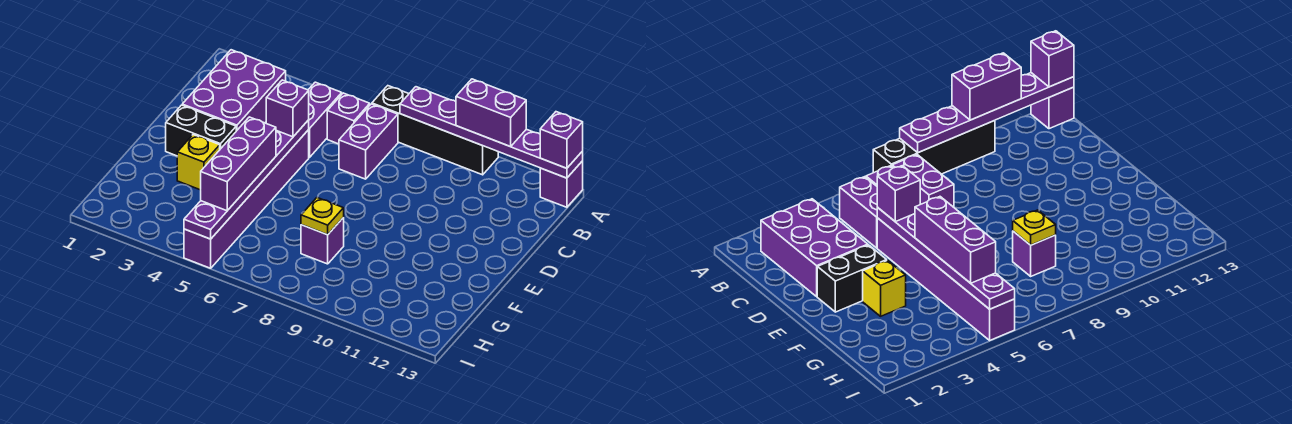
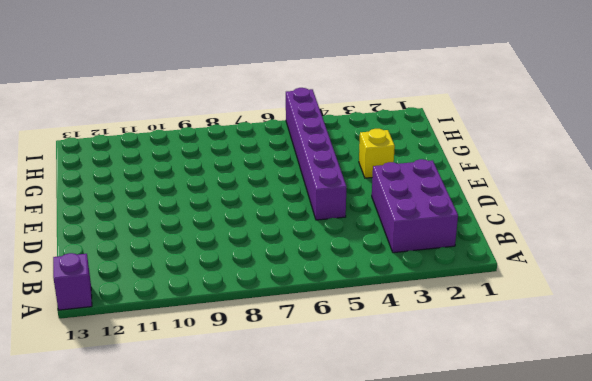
none -> black brick A7:A10 level 1
none -> purple brick B5:C5 level 1
none -> purple brick B6 level 1

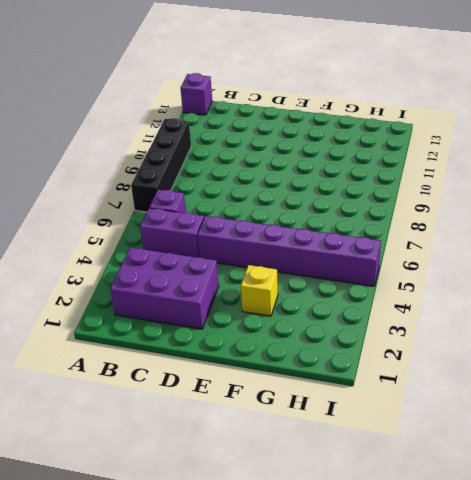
none -> purple brick B7:C7 level 1
none -> black brick E2:E3 level 1
none -> purple brick G8 level 1

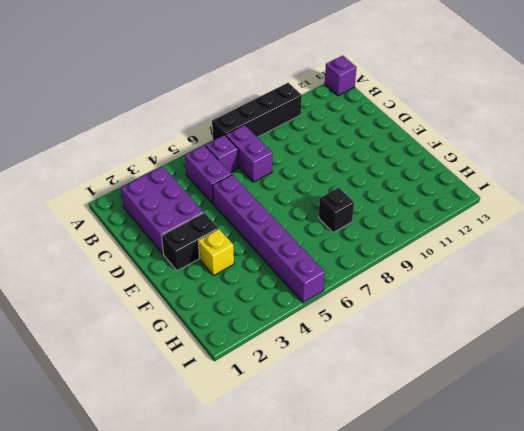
black brick G8 level 1 -> purple brick G8 level 1
none -> purple plate A8:A13 level 2
none -> purple plate D5:I5 level 2
none -> yellow plate G8 level 2

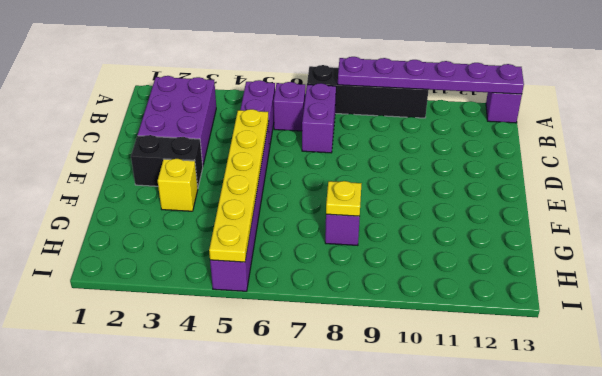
yellow plate D5:I5 level 2 -> purple plate D5:I5 level 2
none -> purple brick A10:A11 level 3
none -> purple brick A13 level 3
none -> purple brick D5 level 3

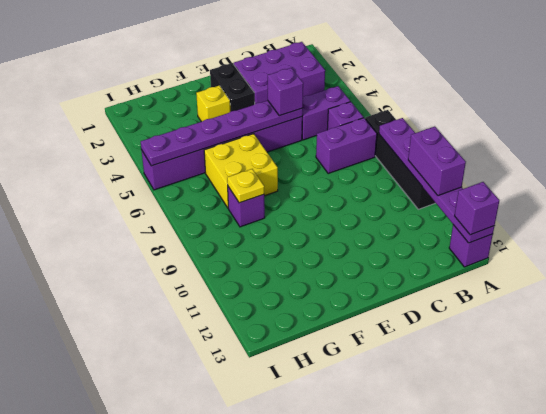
yellow brick F6:G7 level 1 -> none
none -> purple brick F5:H5 level 3

